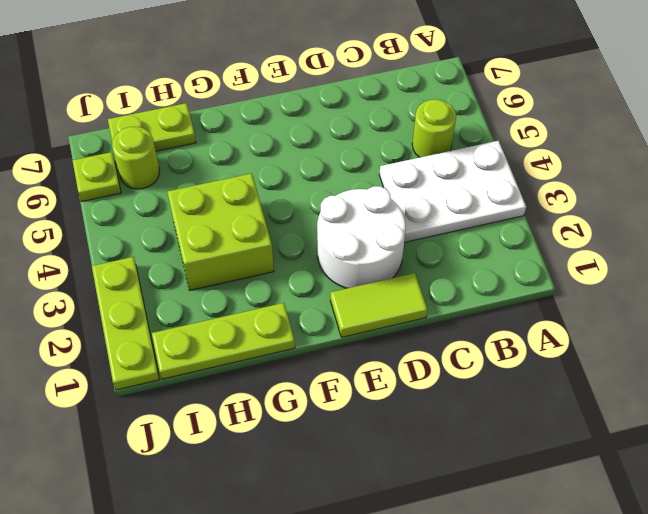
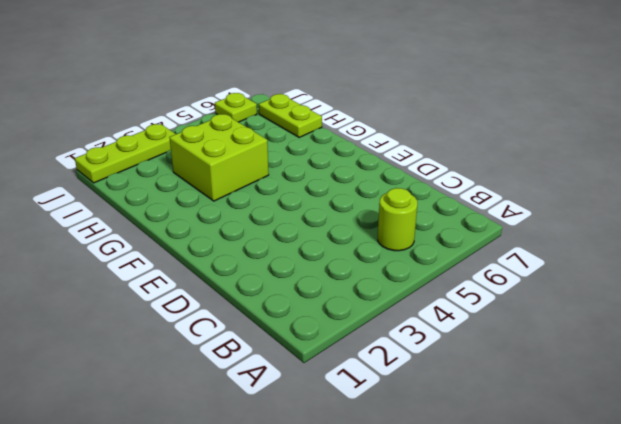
none -> white plate A3:C4 level 1
none -> lime tile D1:E1 level 1

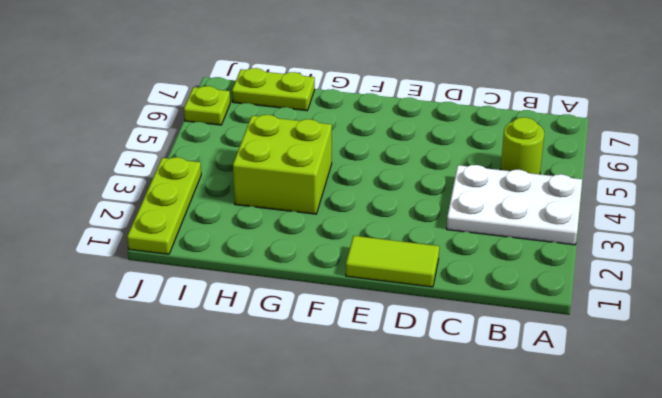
none -> white round brick D2:E3 level 1
none -> lime plate G1:I1 level 1

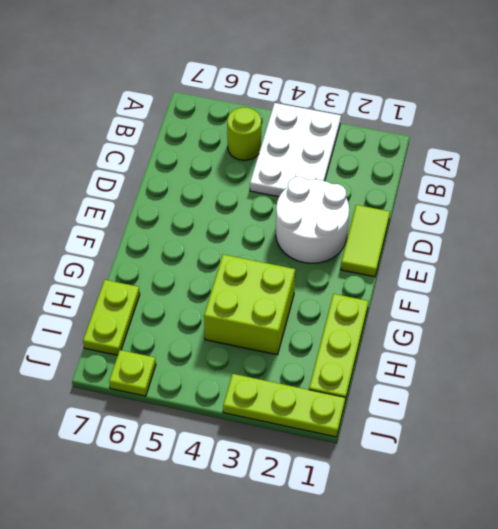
none -> lime round brick I6 level 1

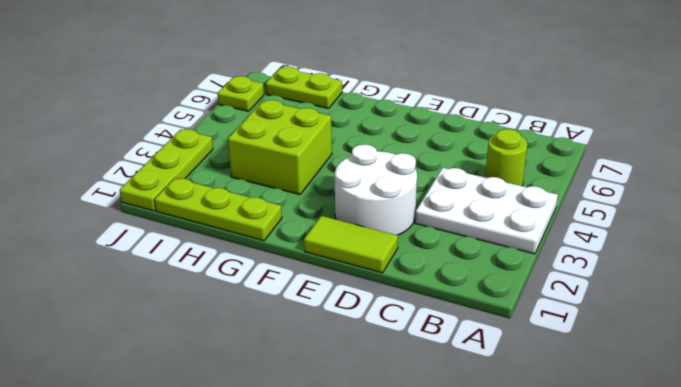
none -> lime round brick I6 level 1

